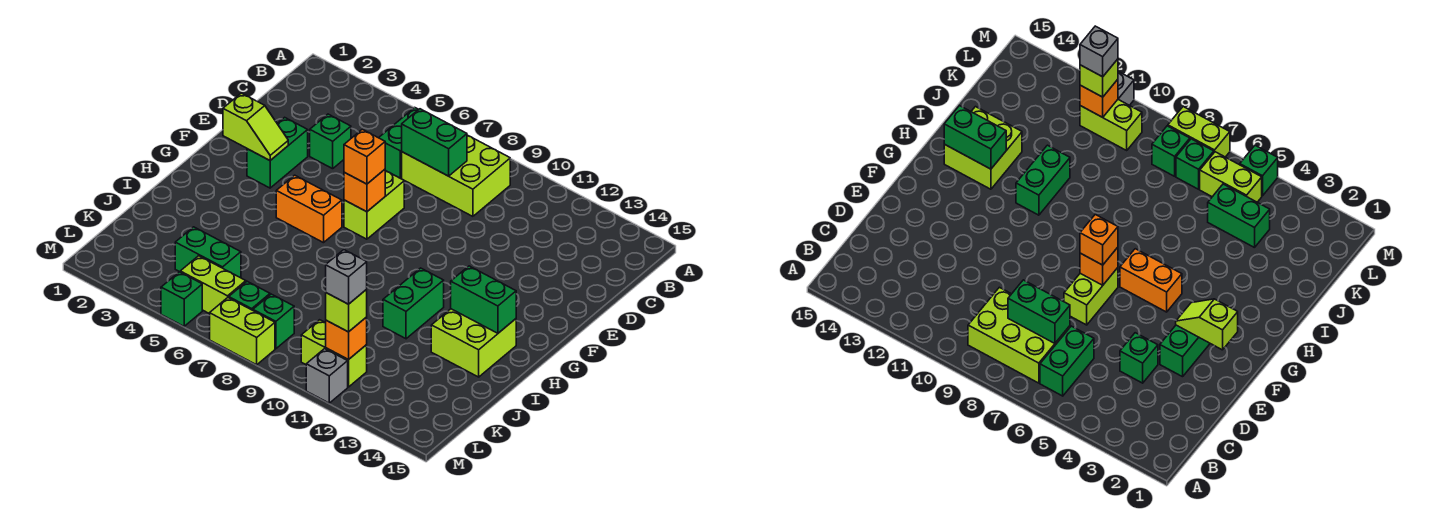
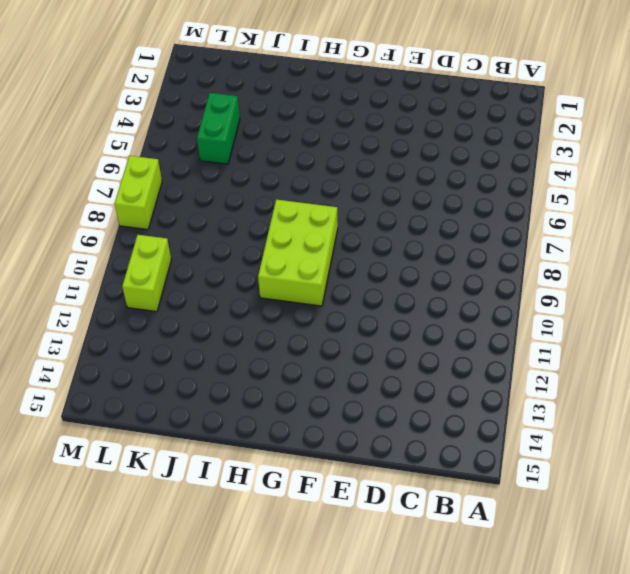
lime brick G8:H10 level 1 -> lime brick B7:C9 level 1
none -> green brick B6:C6 level 1
none -> green brick D4 level 1
none -> green brick E3:F3 level 1

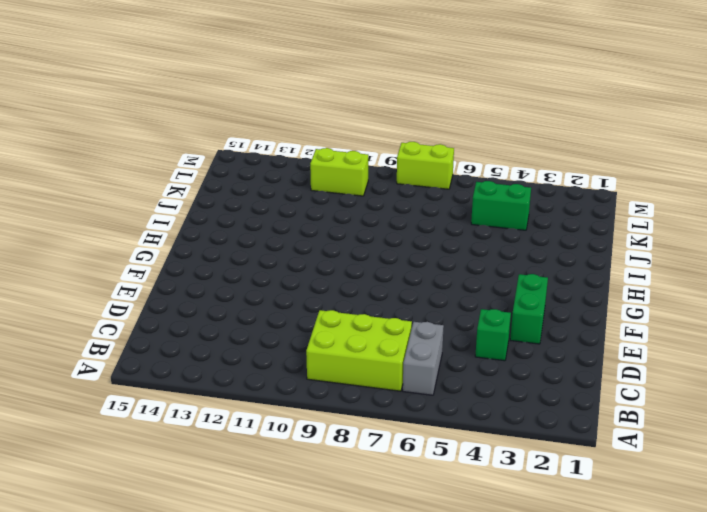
grey brick B6:C6 level 1 -> green brick B6:C6 level 1
none -> lime brick E7:F7 level 1
none -> orange brick G5:G6 level 1
none -> green brick H11:I11 level 1

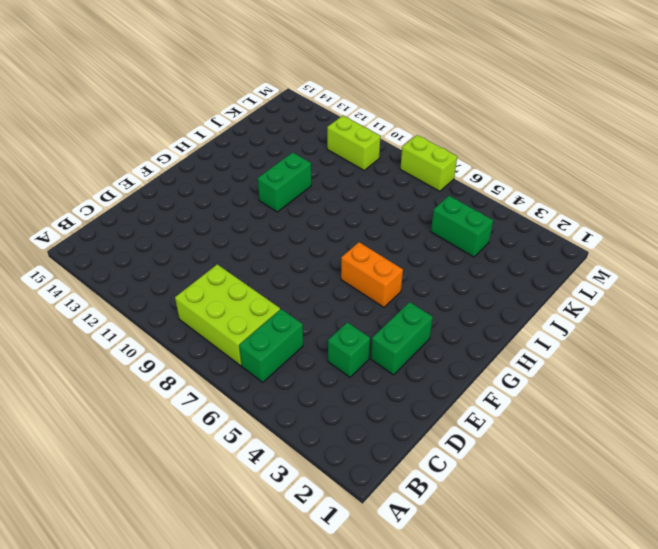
none -> lime brick E7:F7 level 1
none -> lime brick H13:I14 level 1
none -> lime brick L5:L6 level 1

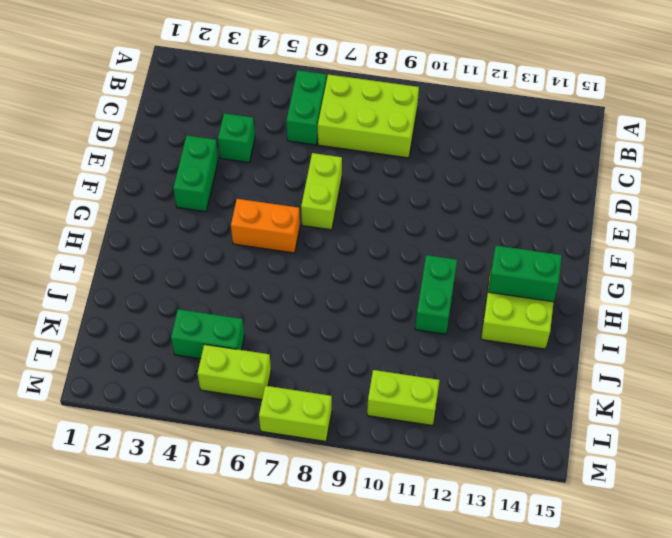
none -> green brick L7 level 1
none -> green brick L8 level 1
none -> green brick M5 level 1

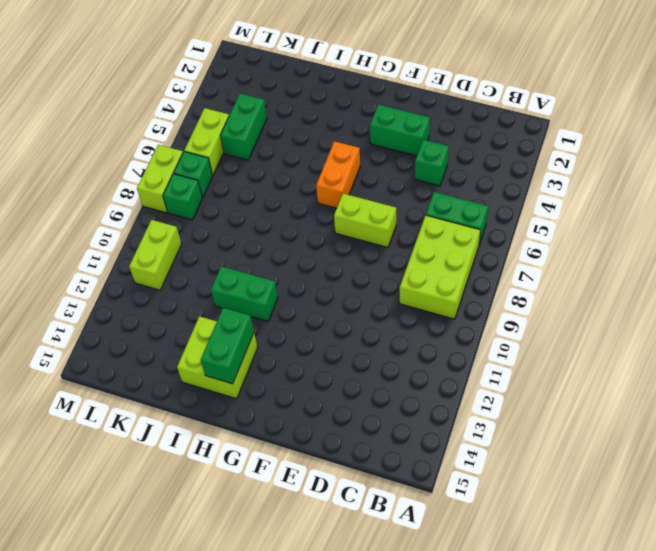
none -> green brick M5 level 1
none -> grey brick M11 level 1
none -> green brick C7:C8 level 2

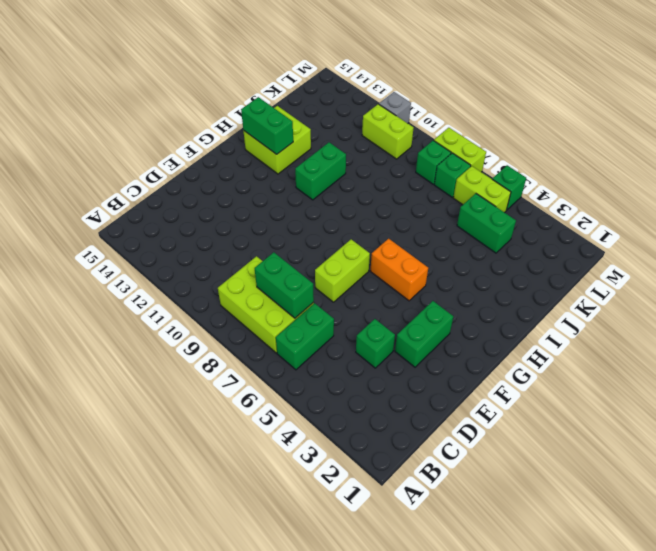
none -> lime slope F2:F3 level 2 top 2
none -> orange brick F7 level 2
none -> orange brick L11 level 2

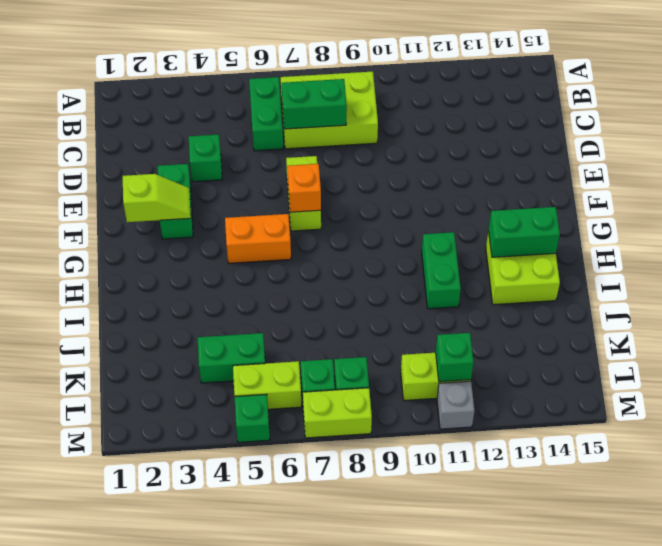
green brick L11 level 2 -> orange brick L11 level 2
none -> orange brick F7 level 3
none -> lime brick L11 level 3
none -> grey brick L11 level 4

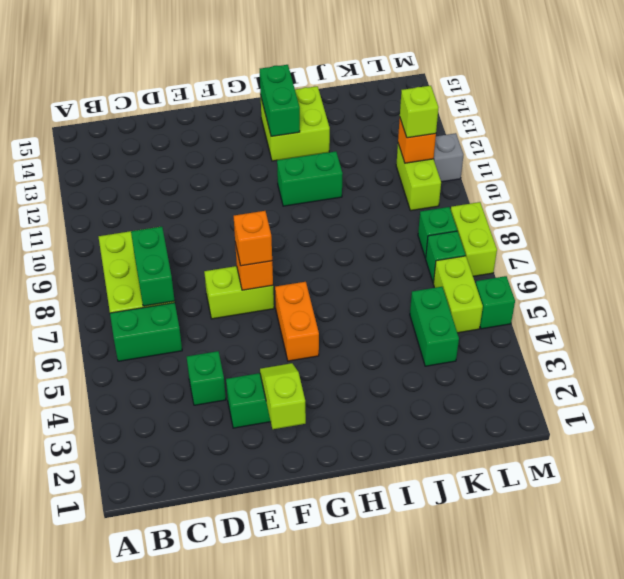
none -> grey brick L11 level 4

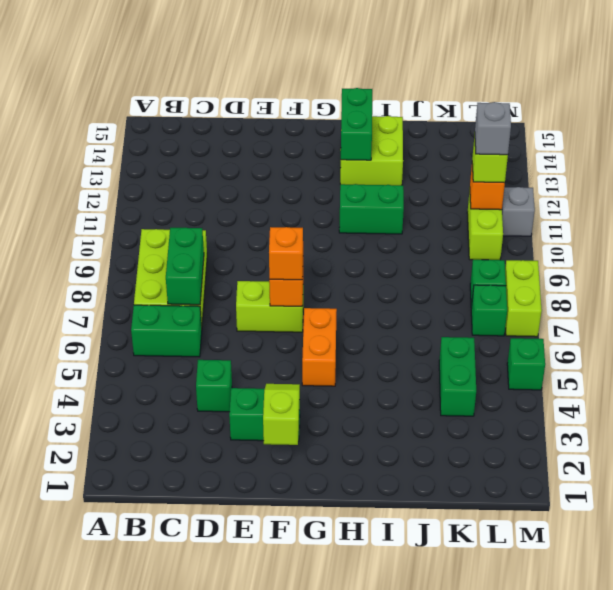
none -> lime brick L5:L6 level 1

